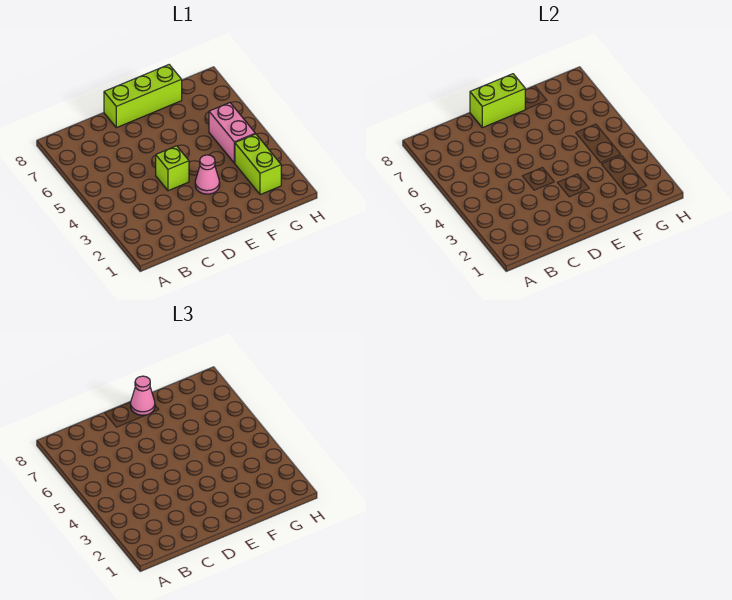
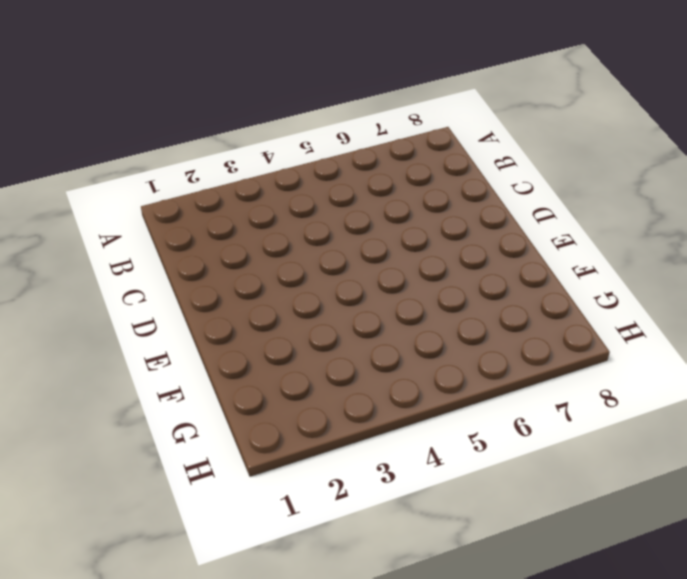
none -> lime brick D4 level 1
none -> lime brick D8:F8 level 1

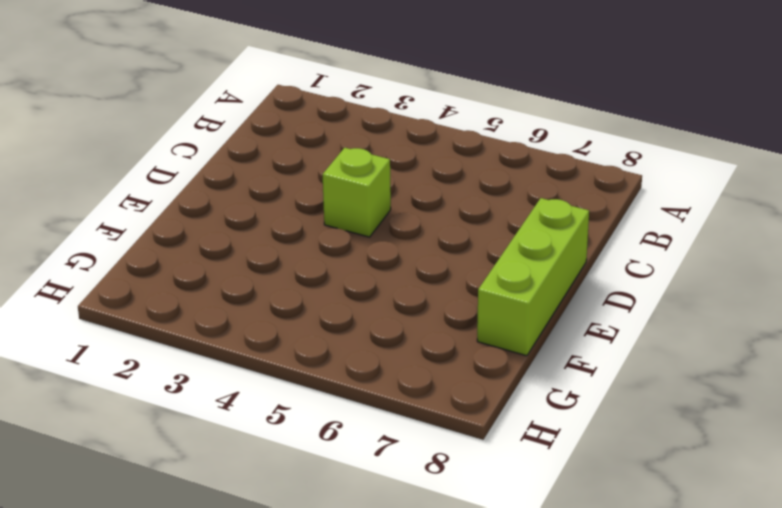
none -> pink cone E3 level 1
none -> lime brick G2:G3 level 1

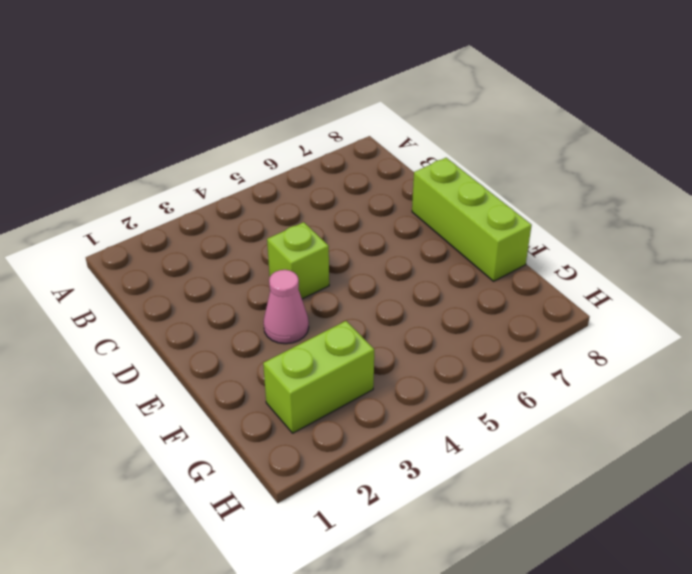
none -> pink brick G4:G5 level 1
none -> lime brick D8:E8 level 2

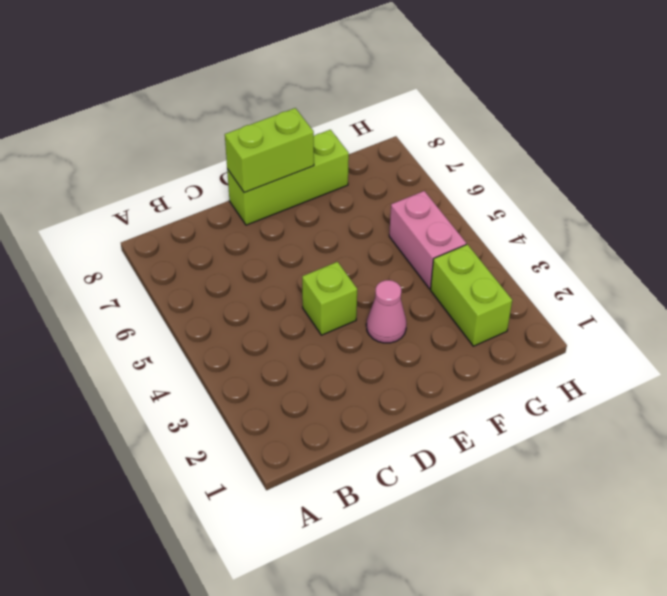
none -> pink cone E8 level 3

